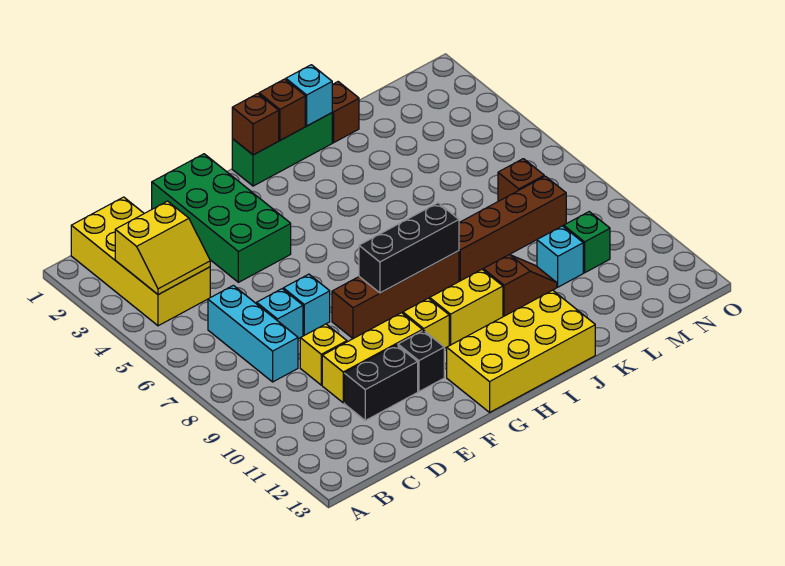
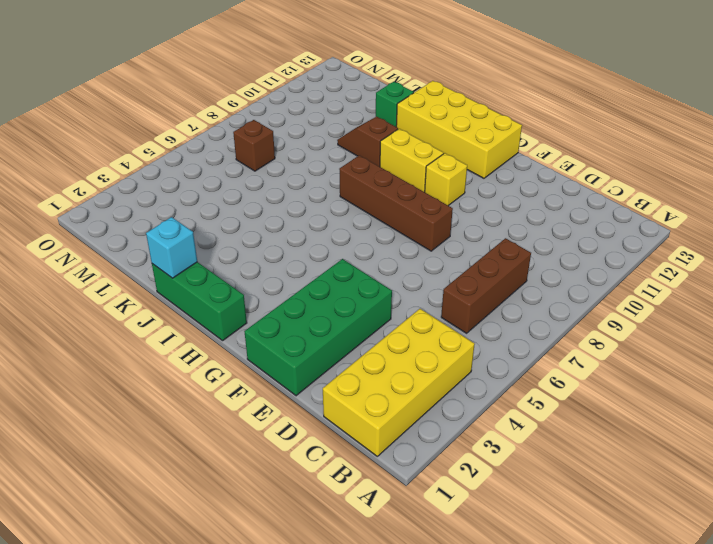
brown brick C6:C8 level 1 -> cyan brick C6:C8 level 1
green brick K12 level 1 -> green brick M10 level 1
none -> cyan brick D7 level 1
none -> yellow brick D9 level 1
none -> yellow brick D10:F10 level 1

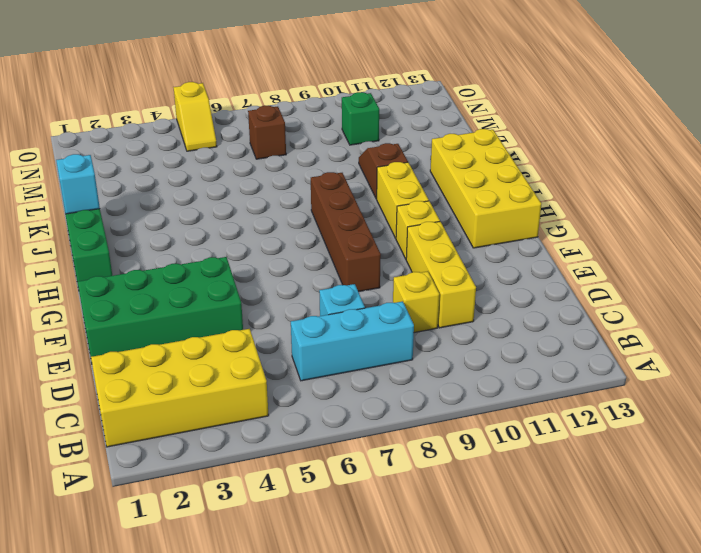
yellow slope N5:O5 level 1 top O -> none
none -> black brick D11:E11 level 1
none -> cyan brick E7 level 1
none -> black brick F11 level 1

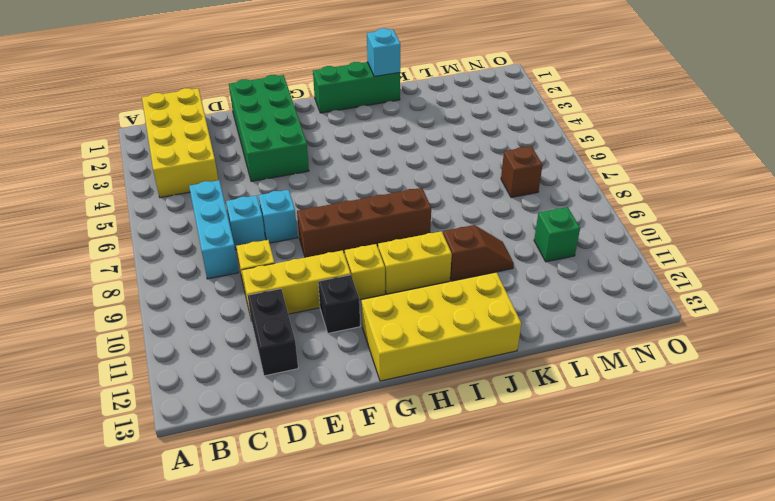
black brick D11:D12 level 1 -> black brick D11:E11 level 1
none -> brown brick J8:M8 level 1
none -> brown brick K1 level 1
none -> cyan brick L10 level 1

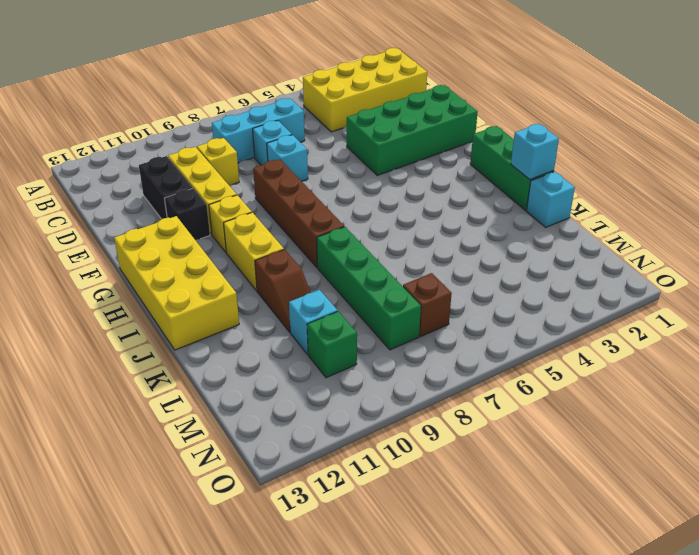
green brick J8:M8 level 1 -> brown brick J8:M8 level 1
cyan brick K1 level 1 -> brown brick K1 level 1
none -> yellow slope B3:C4 level 2 top 3
none -> black brick G8:I8 level 2
none -> brown brick H1 level 2

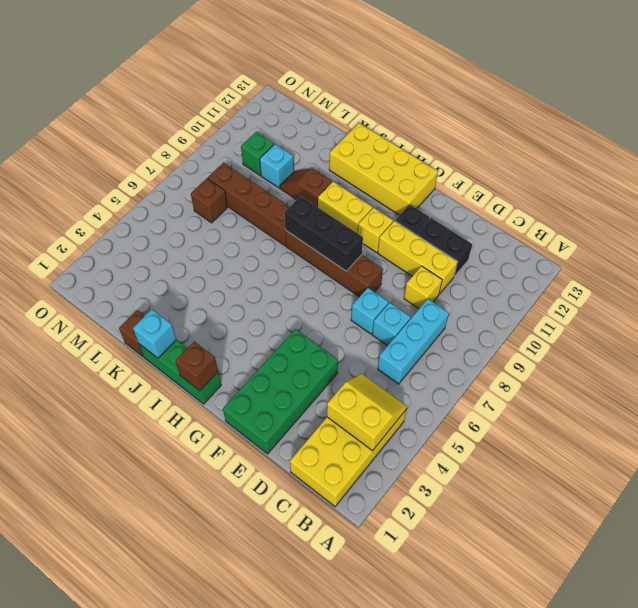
none -> brown brick I1 level 2

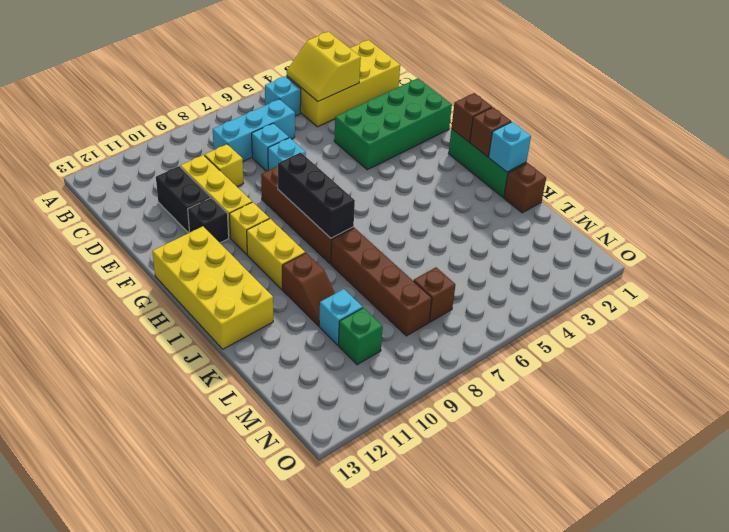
cyan brick B5 level 1 -> none

